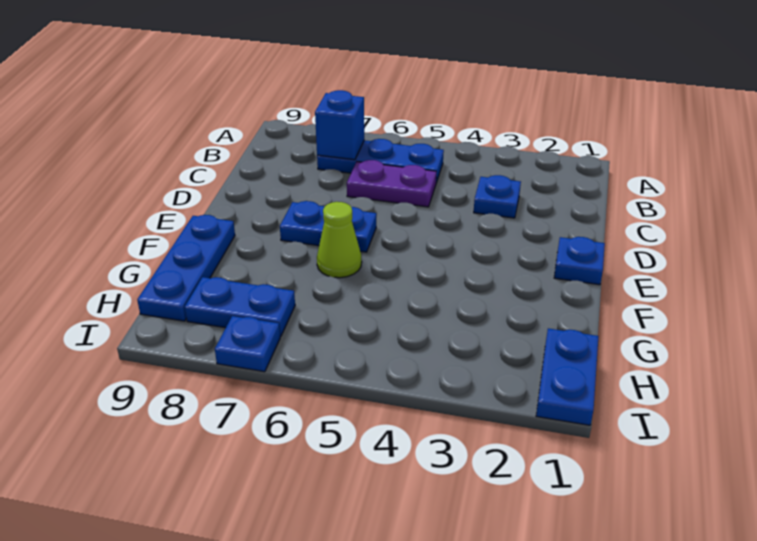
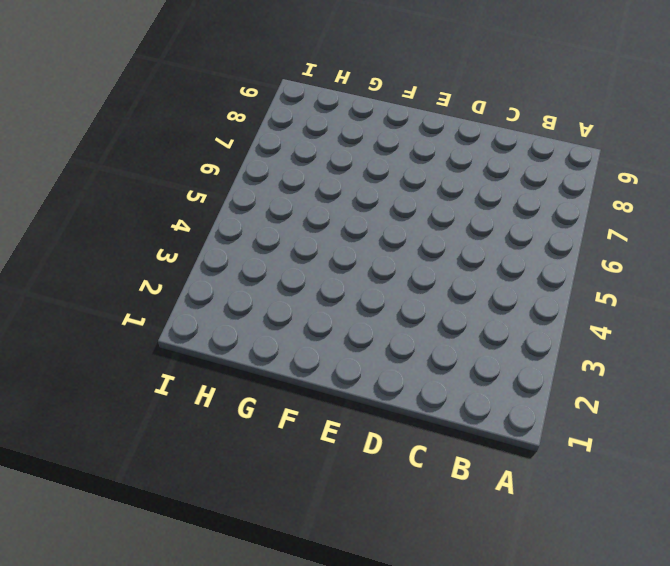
none -> blue plate B5:B7 level 1
none -> blue plate C3 level 1

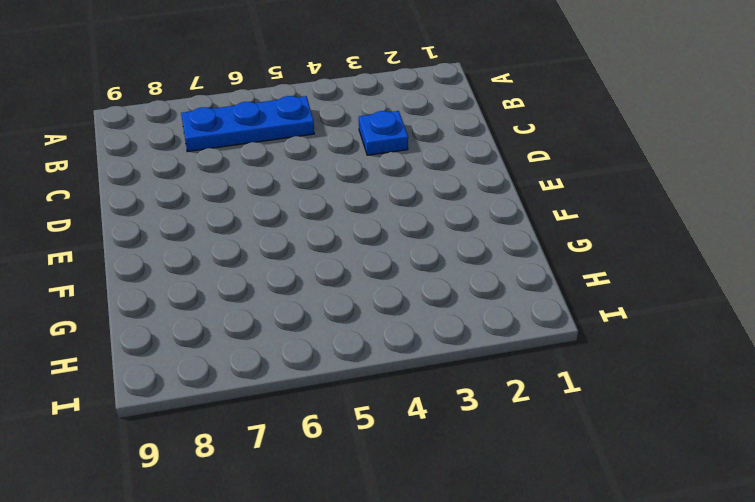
none -> purple plate C5:C6 level 1
none -> blue plate E1 level 1

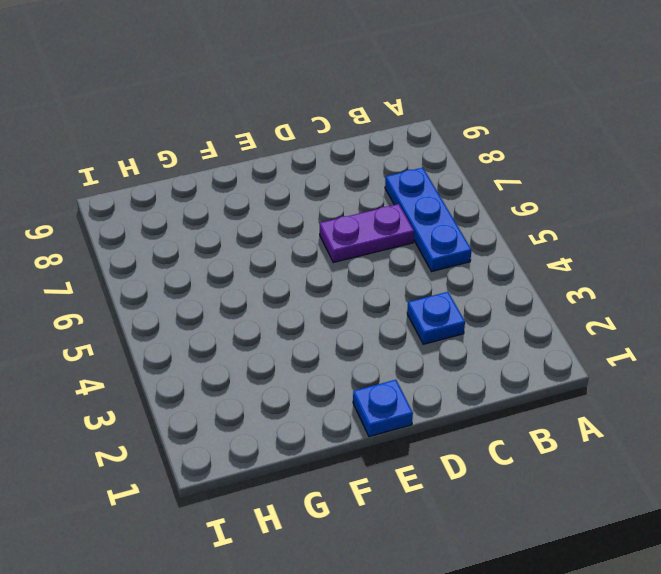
purple plate C6:D6 level 1 -> purple plate C5:C6 level 1
none -> blue plate E6:E7 level 1
none -> lime cone F6 level 1

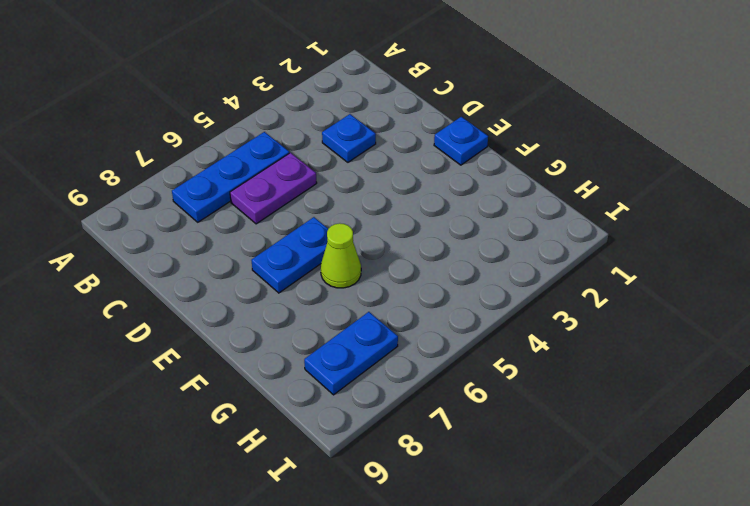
none -> blue plate F9:H9 level 1
none -> blue plate H1:I1 level 1

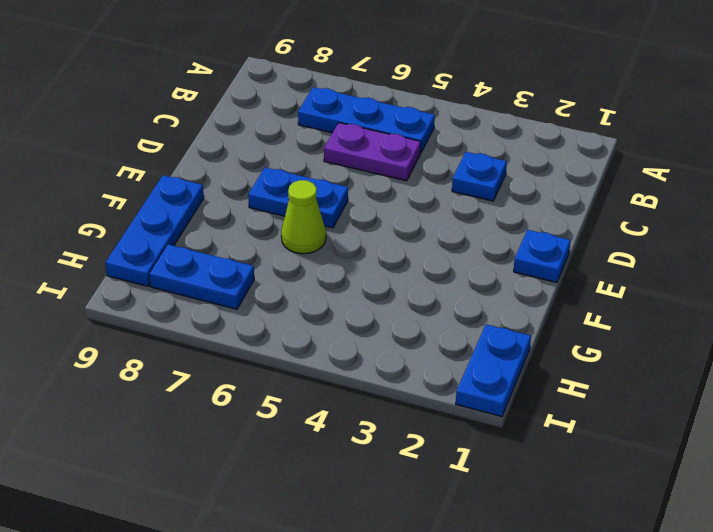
none -> blue plate I7 level 1
none -> blue brick B7 level 2

